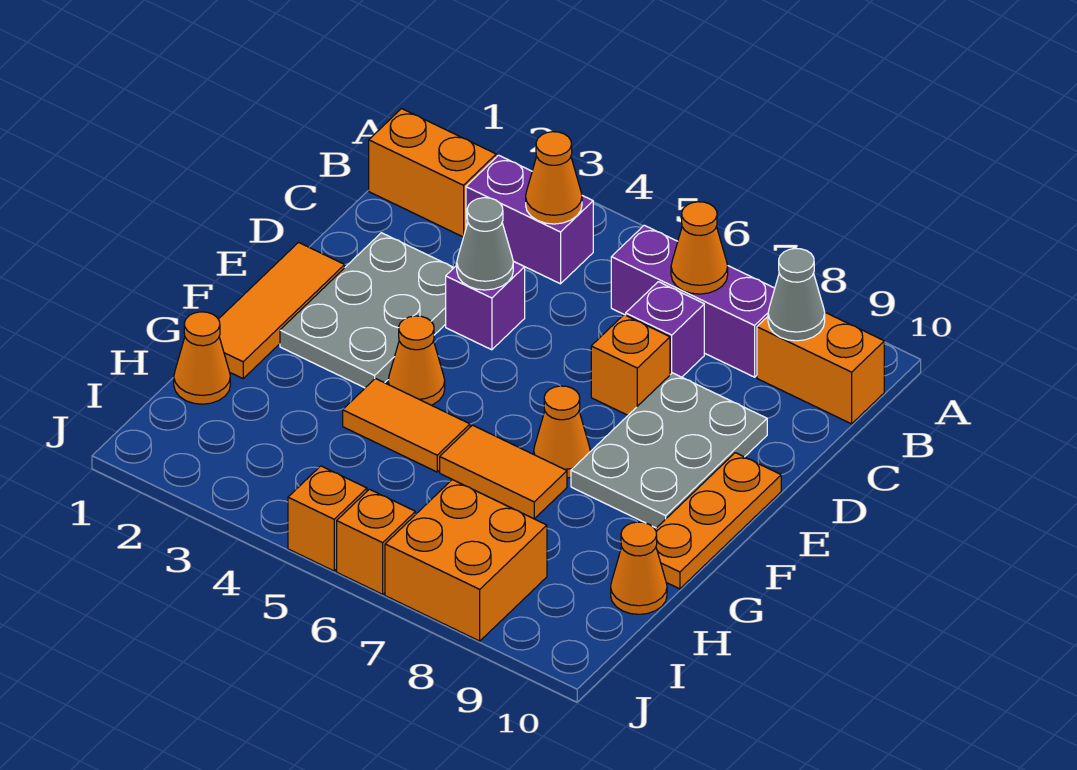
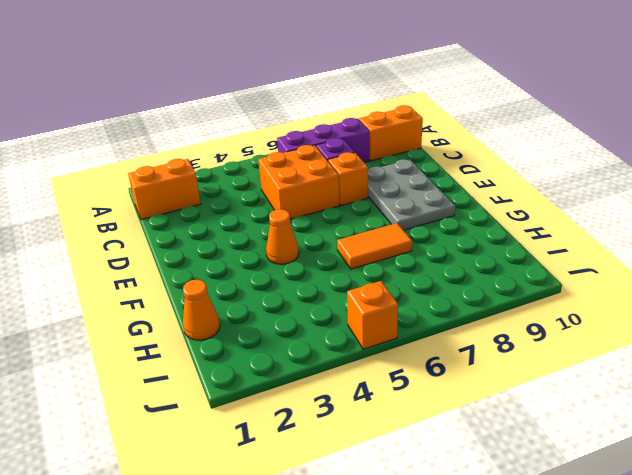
orange brick C5:D6 level 1 -> orange brick I7:J8 level 1
none -> purple brick B3:B4 level 1
none -> grey plate D2:F3 level 1
none -> purple brick D4 level 1

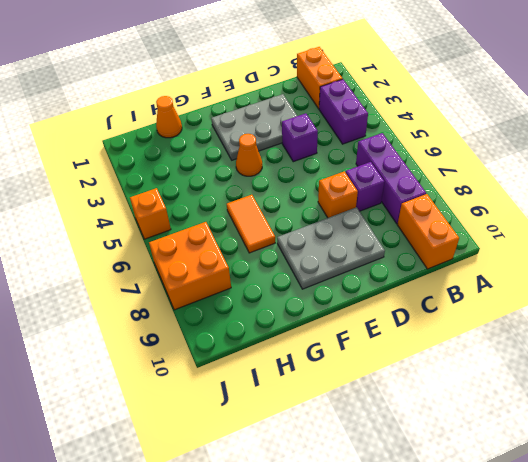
none -> orange tile E1:G1 level 1
none -> orange plate E10:G10 level 1
none -> orange cone F7 level 1

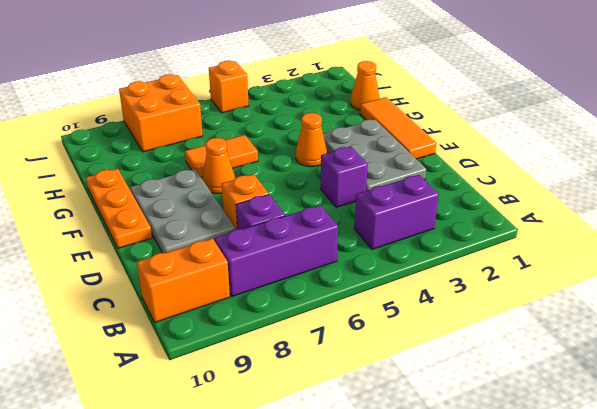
none -> orange brick B1:B2 level 1
none -> orange tile G4:G5 level 1
none -> orange cone H10 level 1

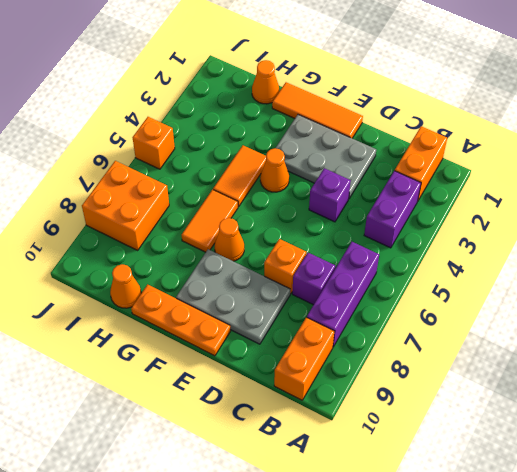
none -> orange brick J6 level 1
none -> orange cone B4 level 2
none -> orange cone B7 level 2

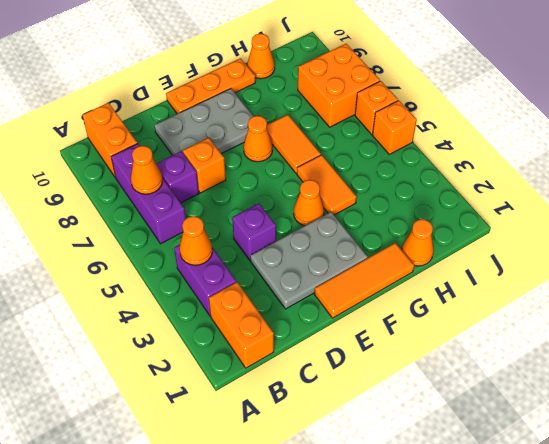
none -> grey cone B9 level 2
none -> grey cone D4 level 2

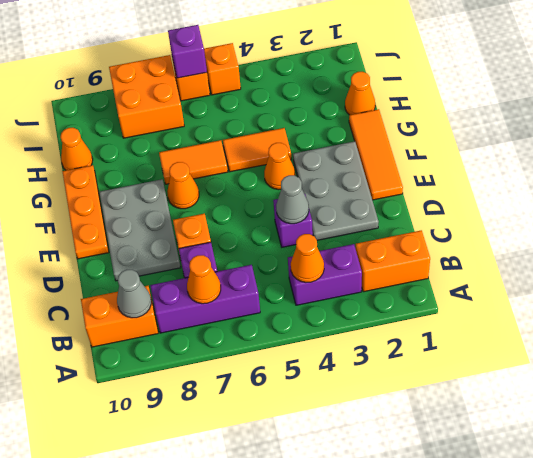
purple brick J6 level 2 -> none

